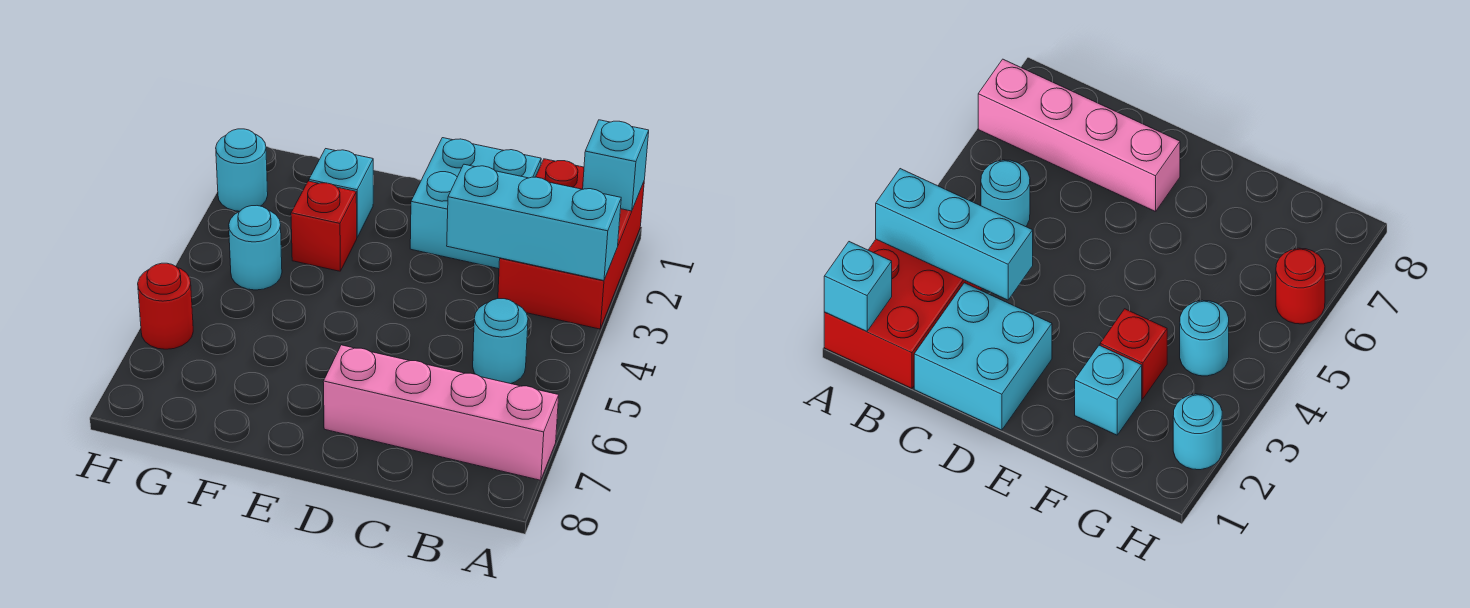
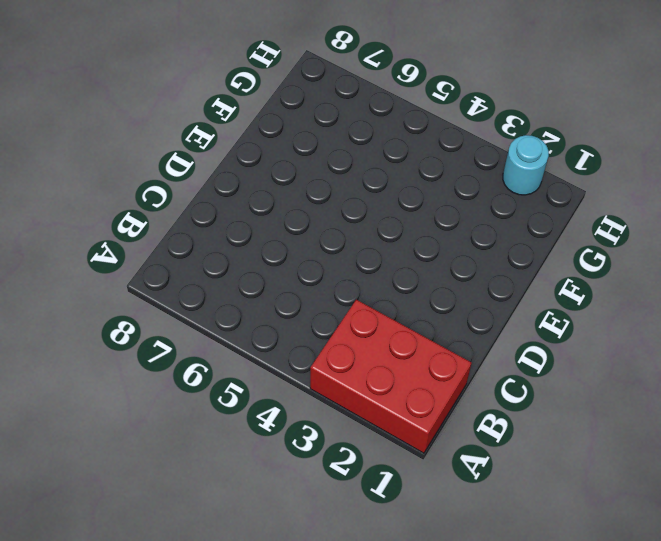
none -> pink brick A7:D7 level 1
none -> cyan round brick B5 level 1

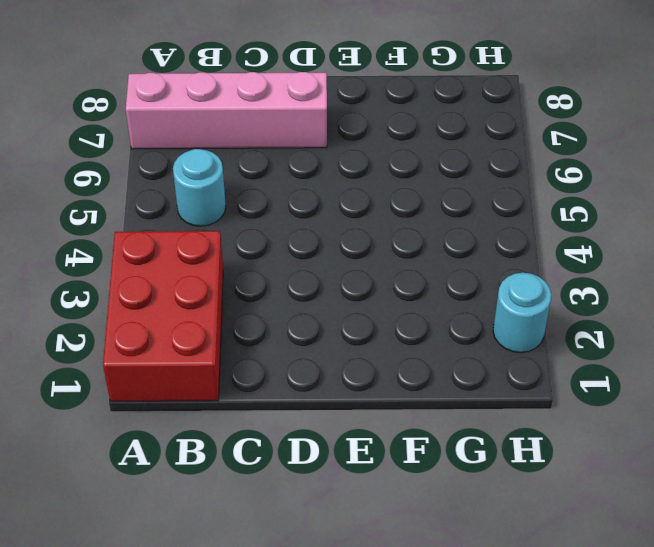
none -> cyan brick C1:D2 level 1
none -> cyan brick F2 level 1

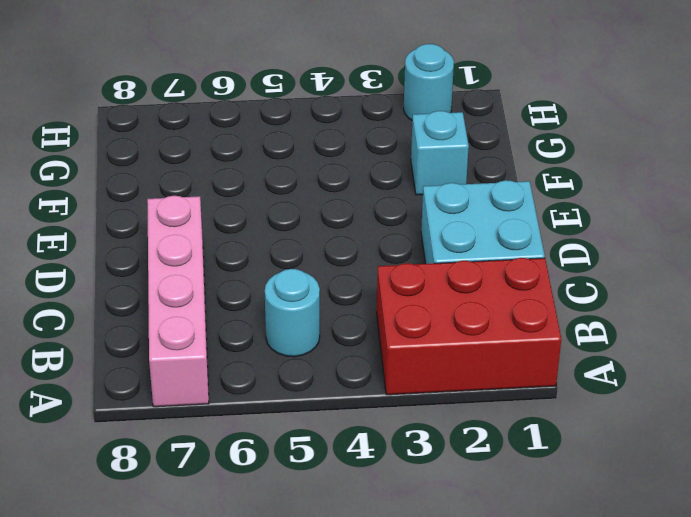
none -> red brick F3 level 1
none -> cyan round brick G4 level 1

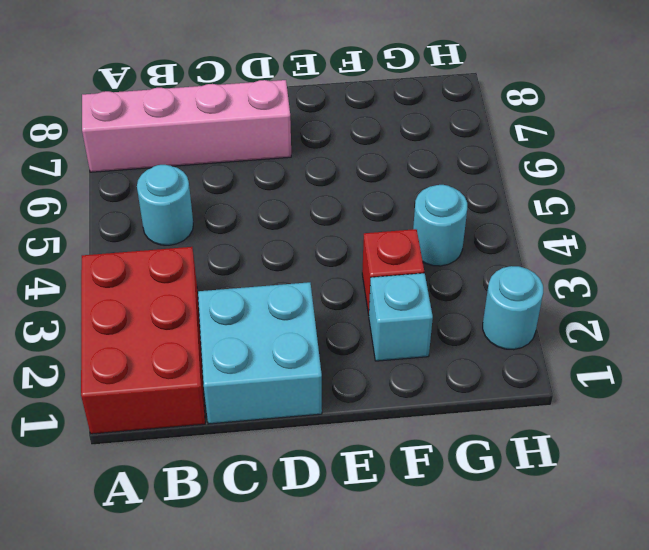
none -> red round brick H6 level 1
none -> cyan brick A1 level 2

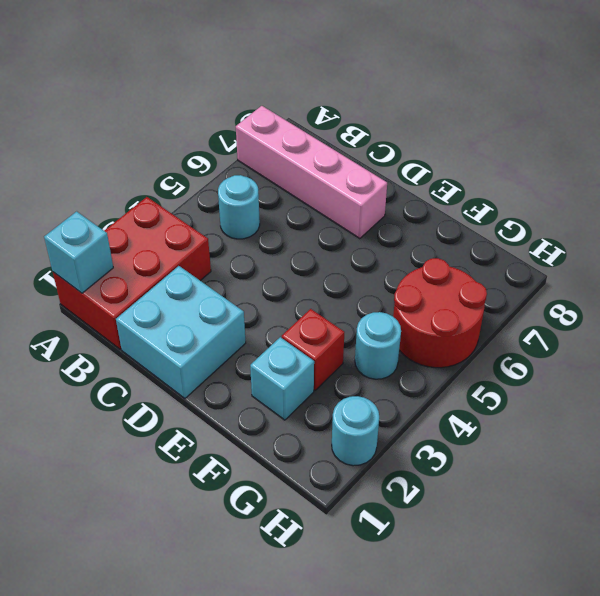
red round brick G5:H6 level 1 -> red round brick H6 level 1
none -> cyan brick A3:C3 level 2

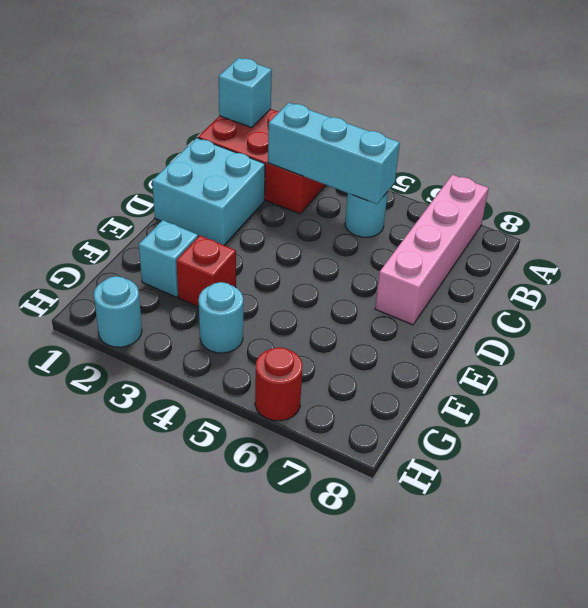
cyan brick B3:B5 level 2 -> cyan brick A3:C3 level 2

